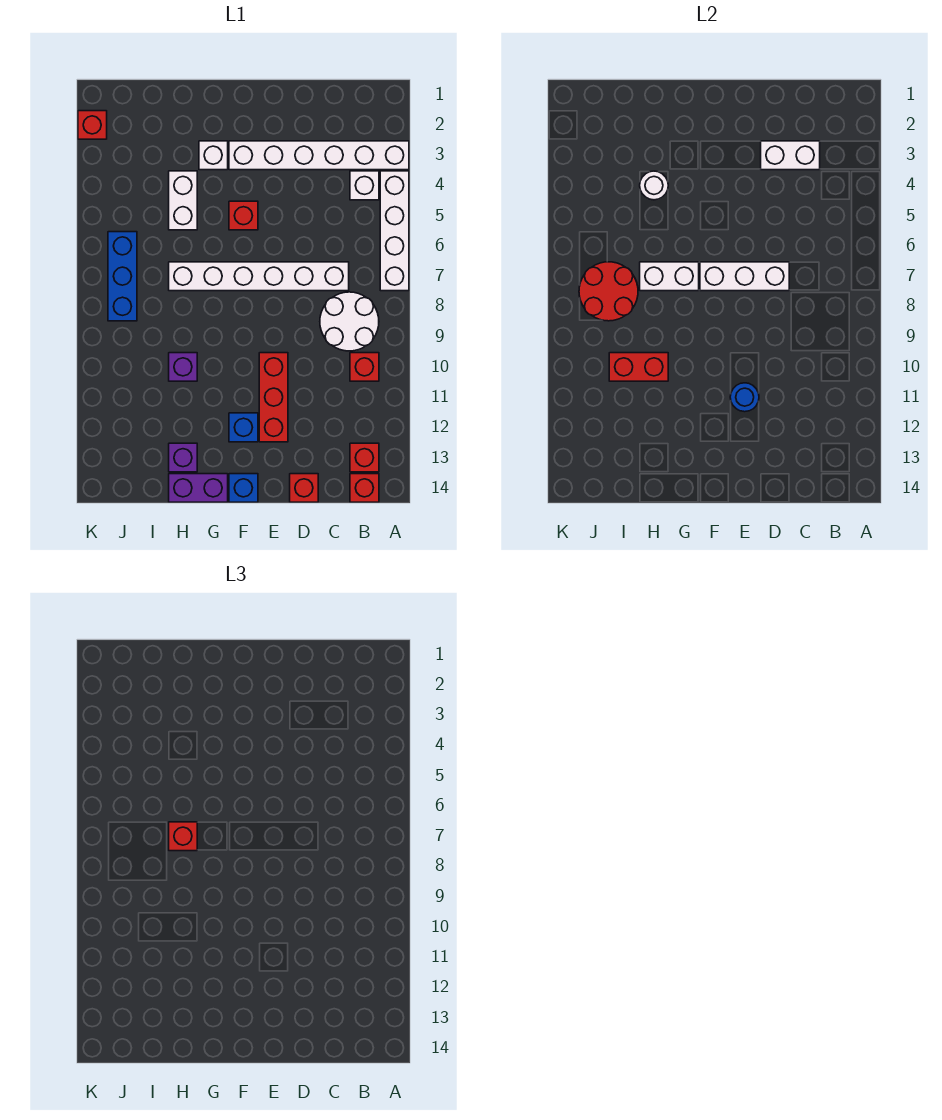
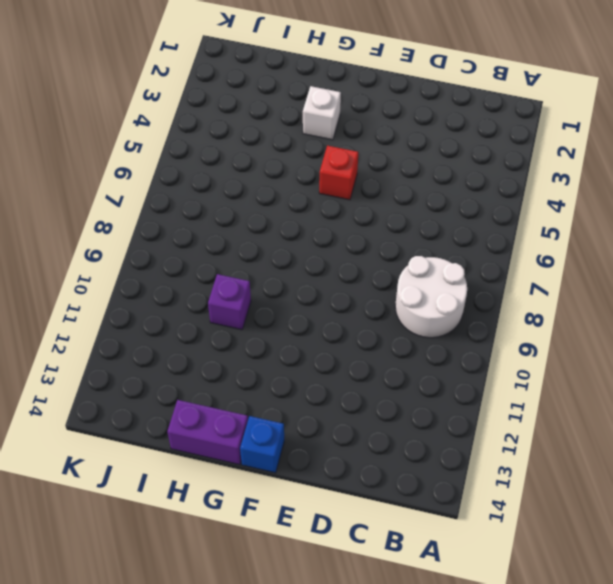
none -> white brick A3:F3 level 1
none -> white brick A4:A7 level 1
none -> white brick B4 level 1

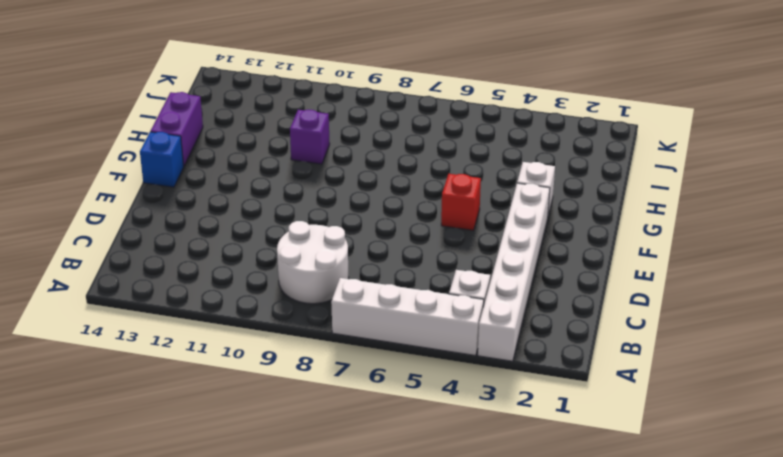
none -> red brick B10 level 1
none -> red brick B13 level 1
none -> red brick B14 level 1

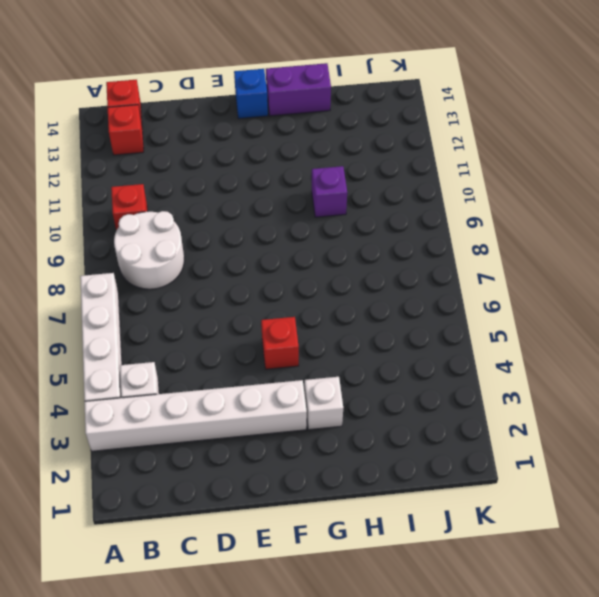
none -> white brick C7:H7 level 1
none -> red brick D14 level 1
none -> red brick E10:E12 level 1

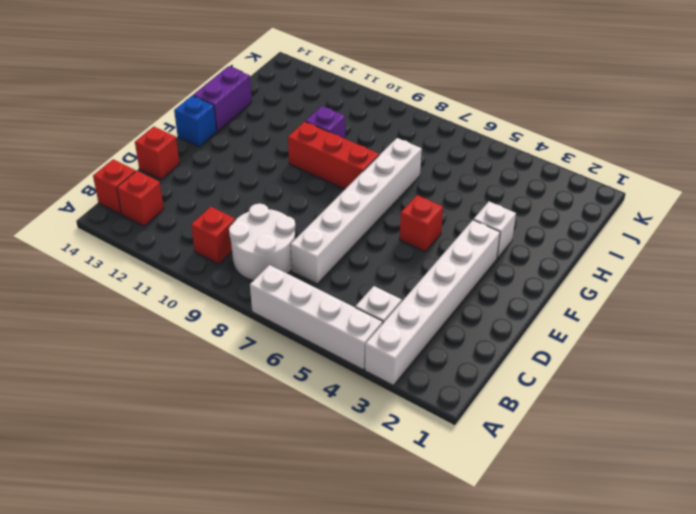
red brick G8:G10 level 1 -> red brick E10:E12 level 1
none -> blue brick F12 level 1
none -> white brick H4:H5 level 1
none -> purple brick H13 level 1

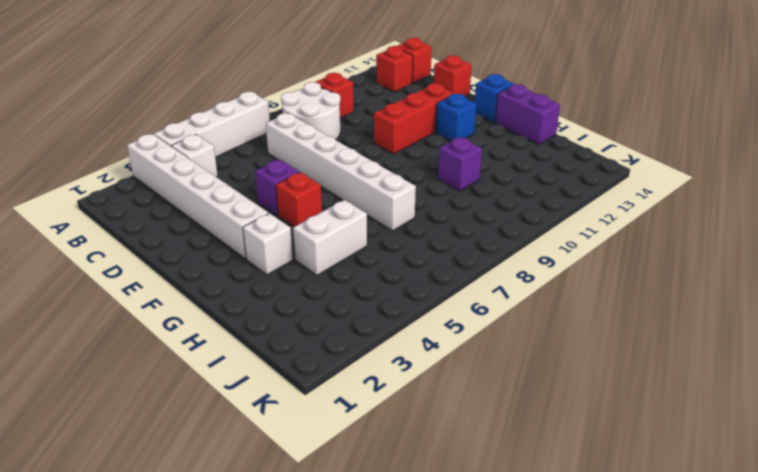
purple brick E5 level 1 -> purple brick H13 level 1
none -> blue brick J6:J8 level 1
none -> red brick K2 level 1
none -> white brick C3:D3 level 2

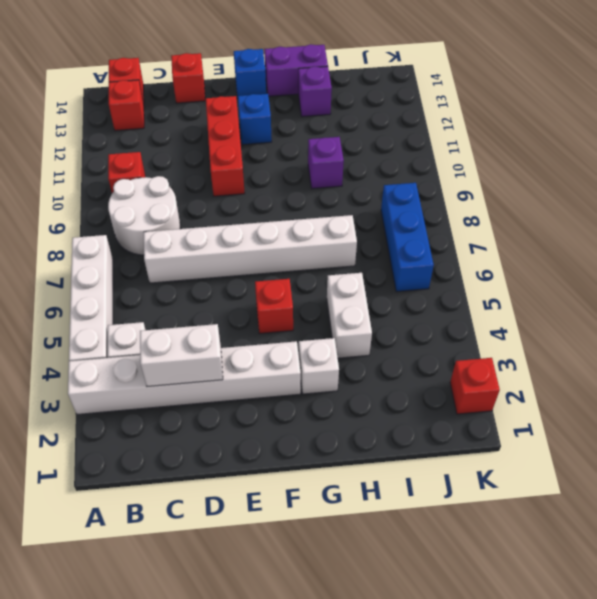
none -> white brick D7:F7 level 2
none -> blue round brick E11 level 2
none -> white brick G7:H7 level 2

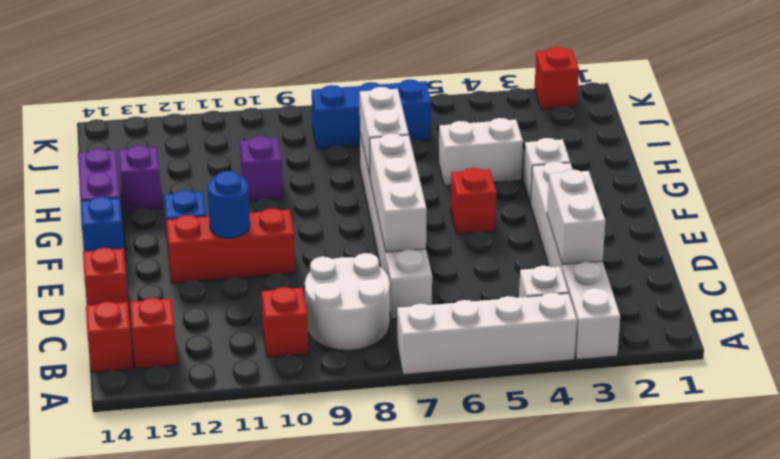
none -> white round brick H4 level 2
none -> red brick H10:I10 level 2
none -> red round brick I7:J8 level 2

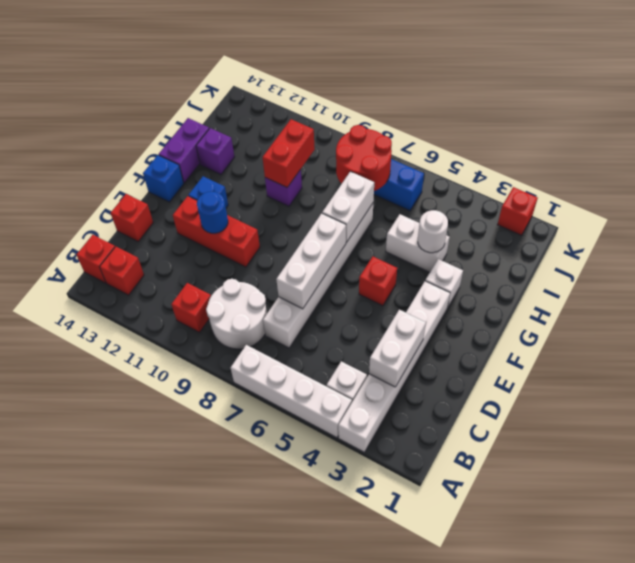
none -> red brick H7 level 3

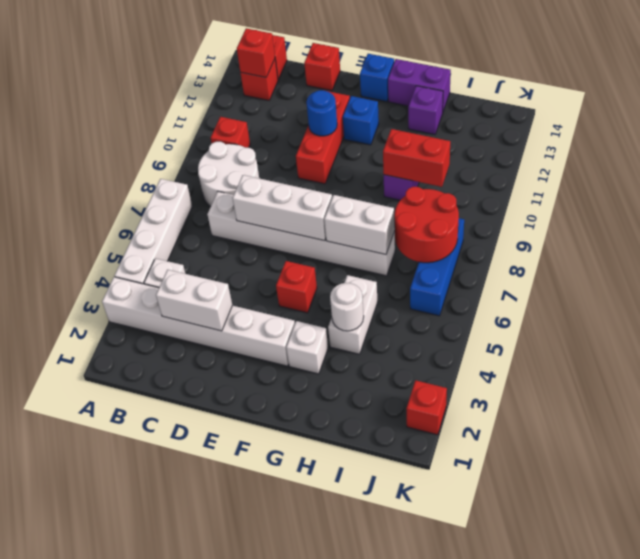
red brick B13 level 2 -> red brick H7 level 3

